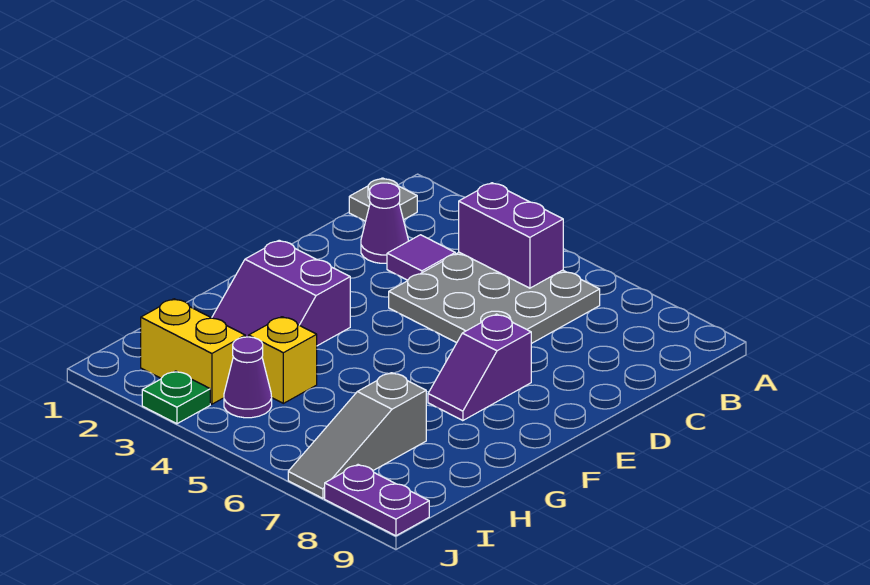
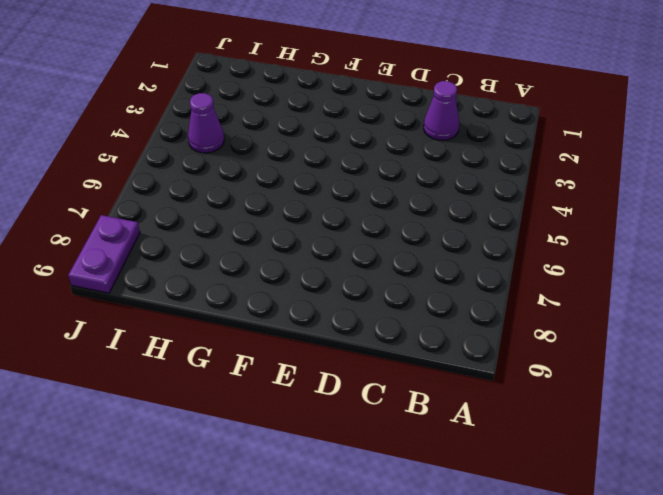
none -> grey plate B1 level 1
none -> grey plate B4:D6 level 1
none -> purple tile C3 level 1

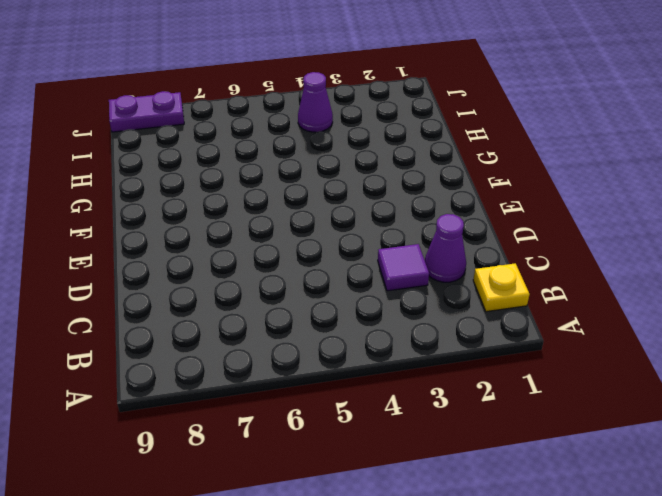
yellow plate B1 level 1 -> grey plate B1 level 1
none -> grey plate B4:D6 level 1
none -> purple slope E7:F7 level 1 top E
none -> purple slope F2:G3 level 1 top F

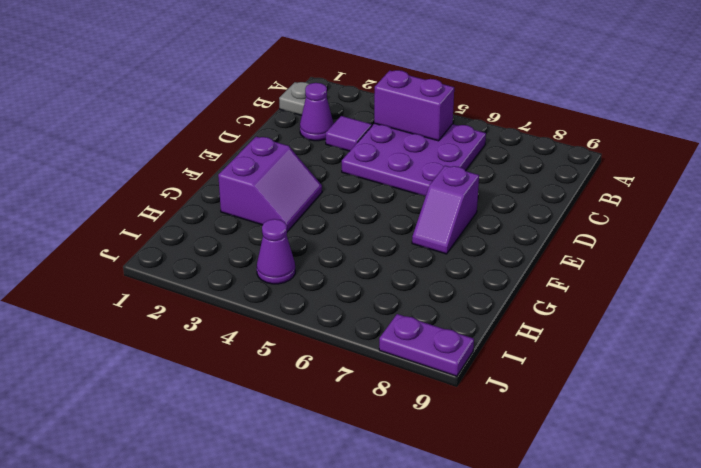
purple plate B4:D6 level 1 -> grey plate B4:D6 level 1
purple slope F2:G3 level 1 top 2 -> purple slope F2:G3 level 1 top F
none -> yellow brick H4 level 1
none -> grey slope H7:J7 level 1 top H
none -> yellow brick I2:I3 level 1

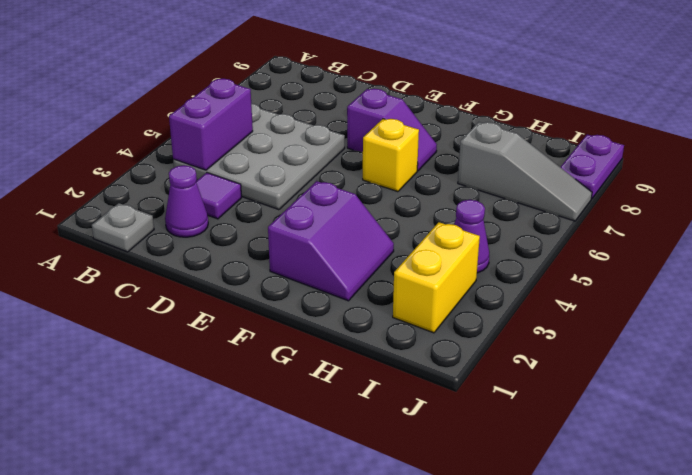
yellow brick F6 level 1 -> yellow brick H4 level 1
none -> green plate J3 level 1

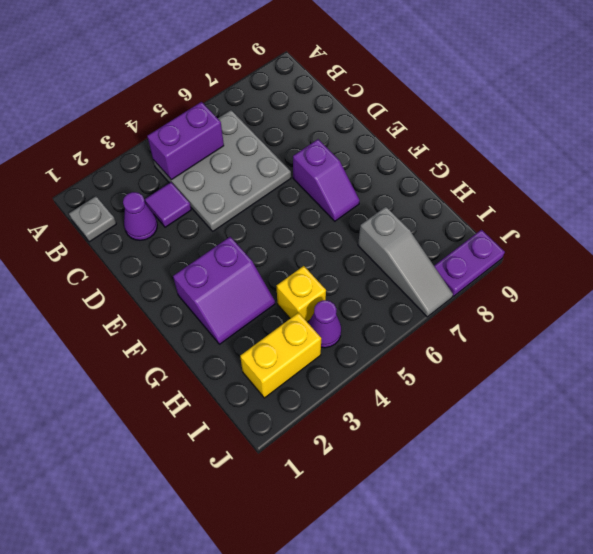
none -> green plate J3 level 1

